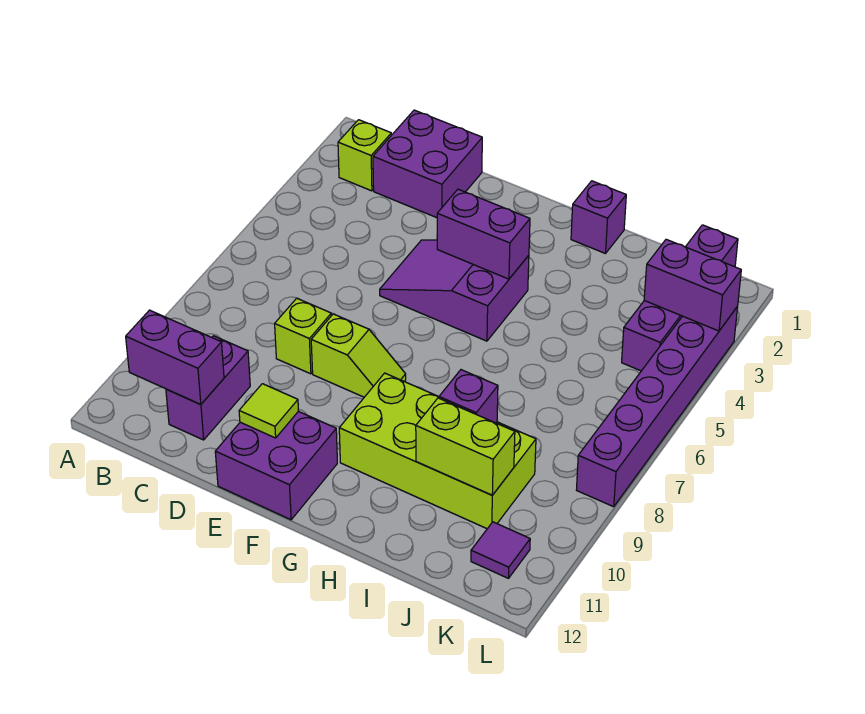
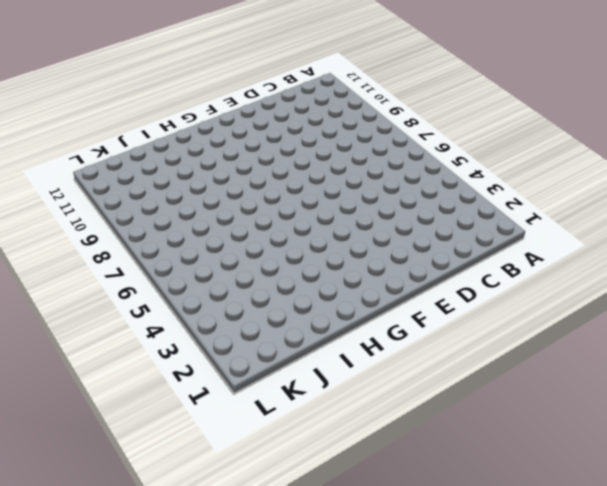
none -> lime brick B2 level 1
none -> purple brick C1:D2 level 1
none -> purple brick C10:C11 level 1

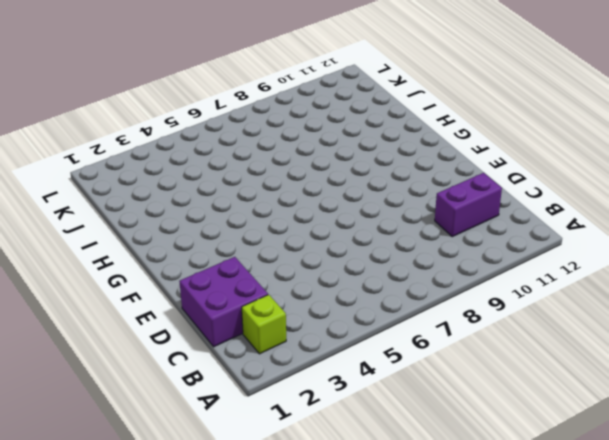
none -> lime brick D8 level 1
none -> purple slope E4:G5 level 1 top G
none -> lime slope E8:F8 level 1 top E

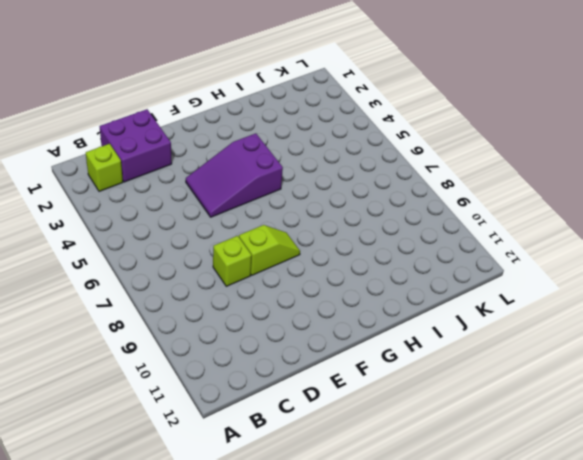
none -> purple brick C10:C11 level 1
none -> purple brick E11:F12 level 1
none -> lime brick G9:J10 level 1

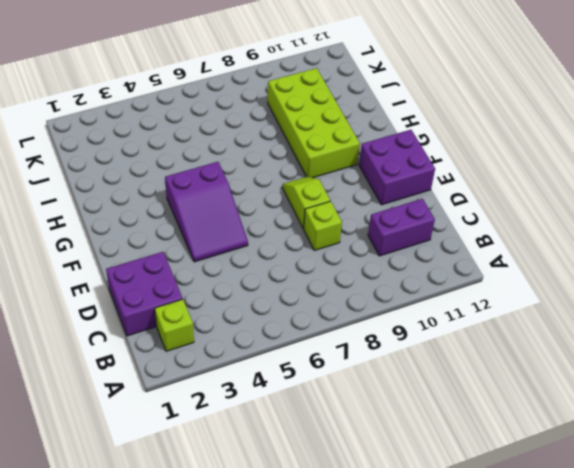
none -> purple brick H1 level 1
none -> purple brick K1:K4 level 1
none -> purple tile K11 level 1

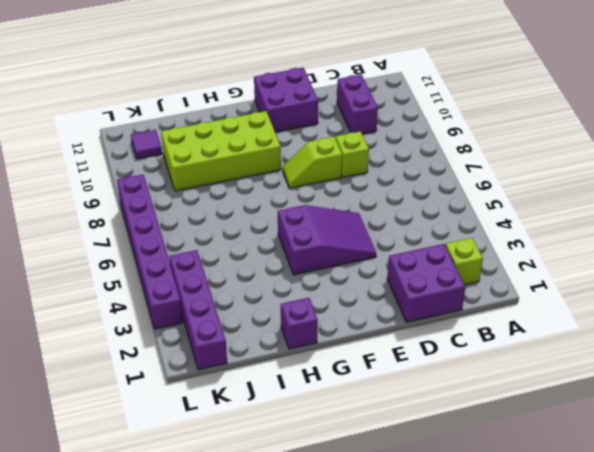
none -> purple brick B11:C11 level 2
none -> lime tile E11 level 2
none -> purple brick F4:G4 level 2

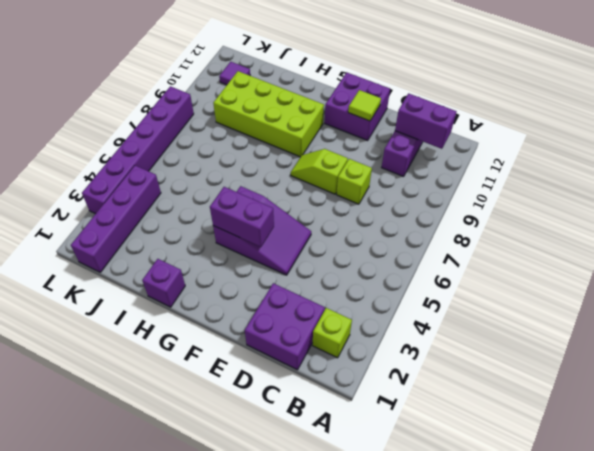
none -> purple brick I9 level 2
none -> lime brick I10:J10 level 2
none -> purple brick K3:L3 level 2

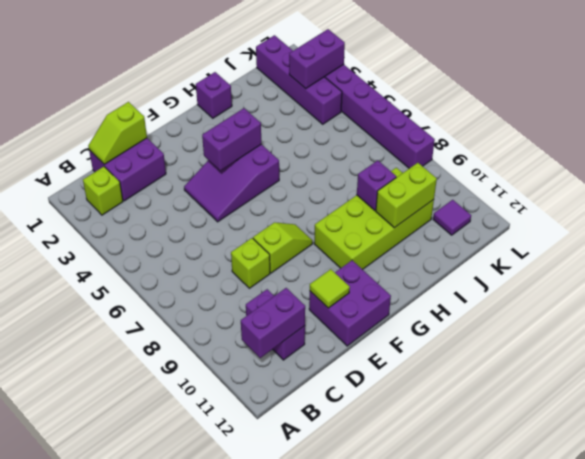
lime slope C1:D1 level 2 top D -> none

